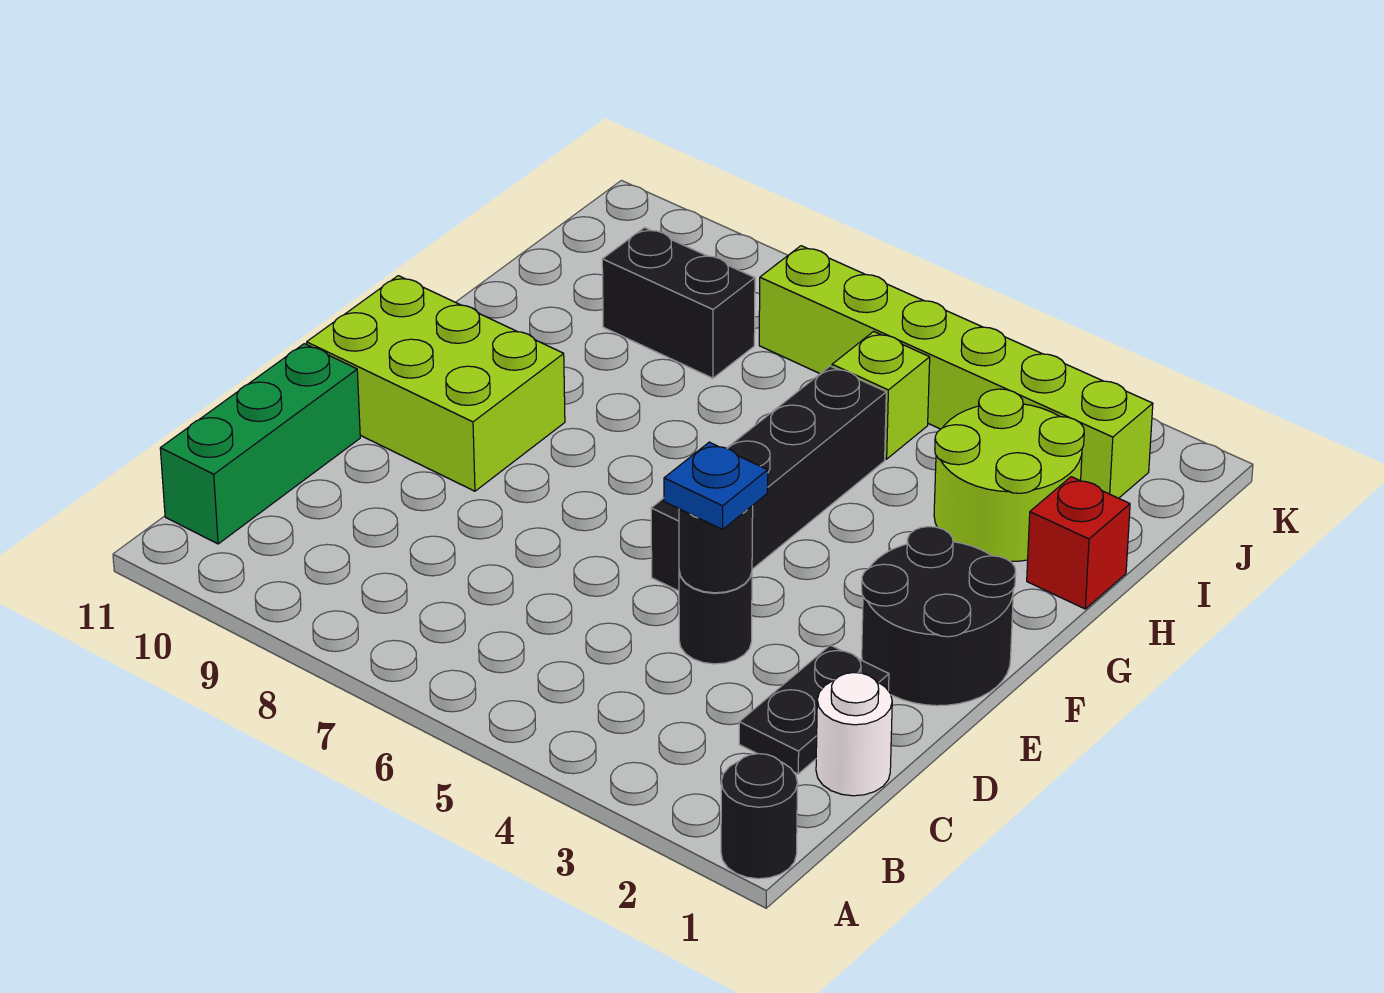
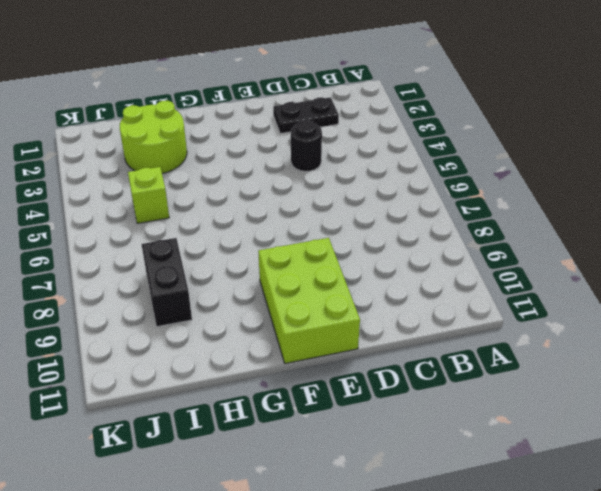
none -> black round brick A1 level 1
none -> green brick B11:D11 level 1
none -> white round brick C1 level 1

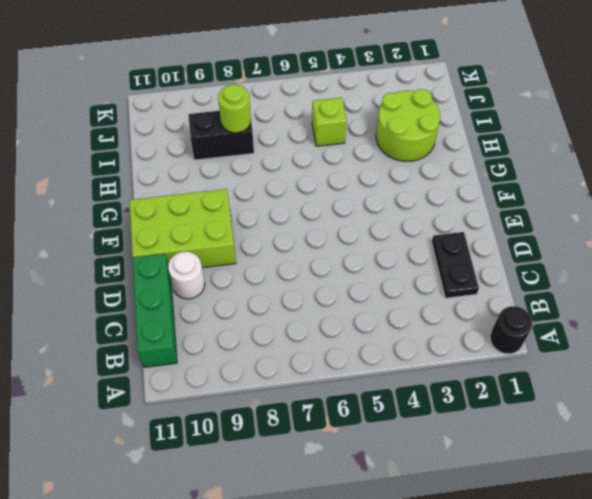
white round brick D10 level 1 -> white round brick C1 level 1
lime round brick I8 level 2 -> none
none -> black round brick D4 level 1
none -> black round brick E1:F2 level 1
none -> black brick E5:H5 level 1

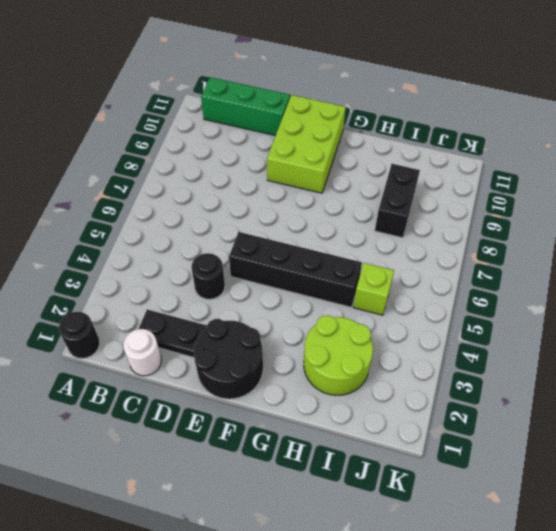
none -> red brick H1 level 1
none -> lime brick J2:J7 level 1
none -> black round brick D4 level 2

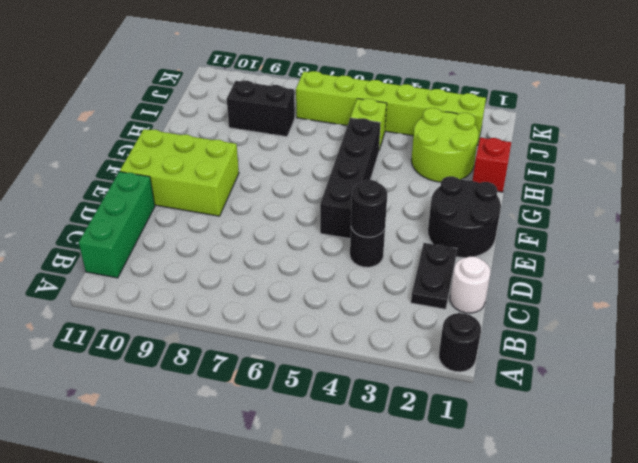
none -> blue plate D4 level 3

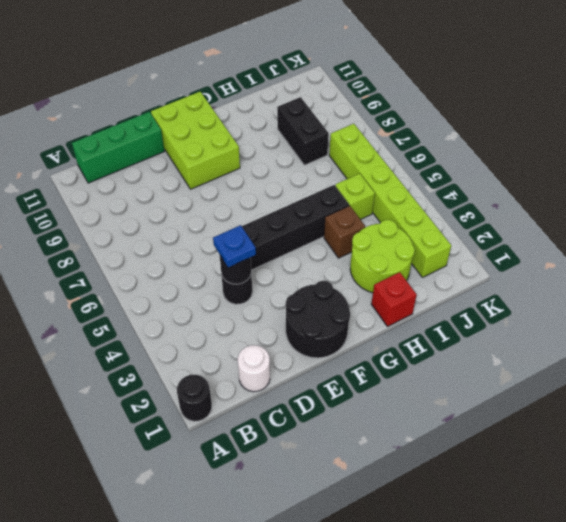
brown brick H4 level 1 -> none
none -> black plate C2:D2 level 1

